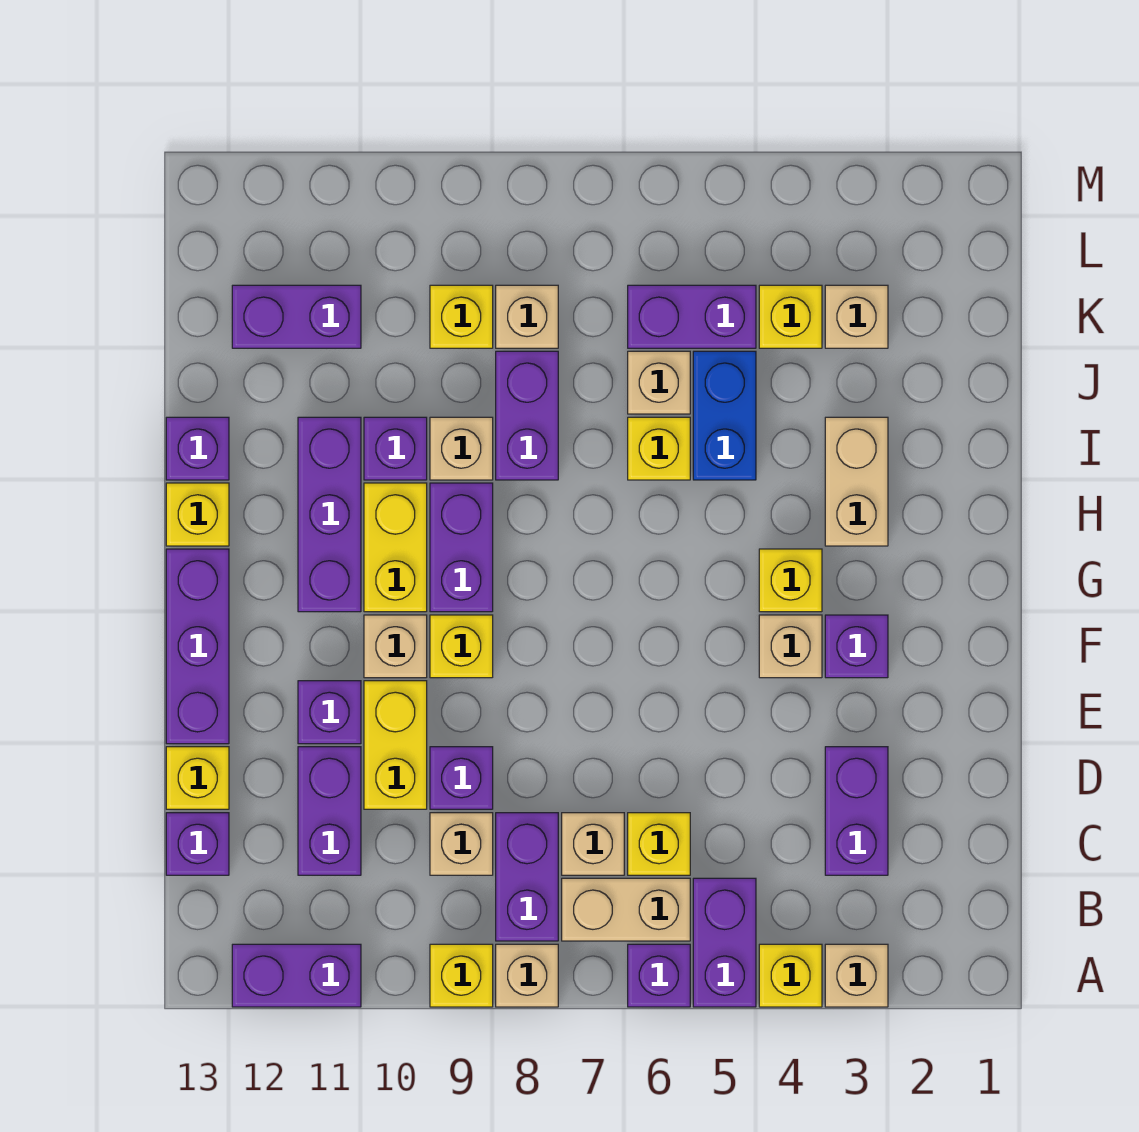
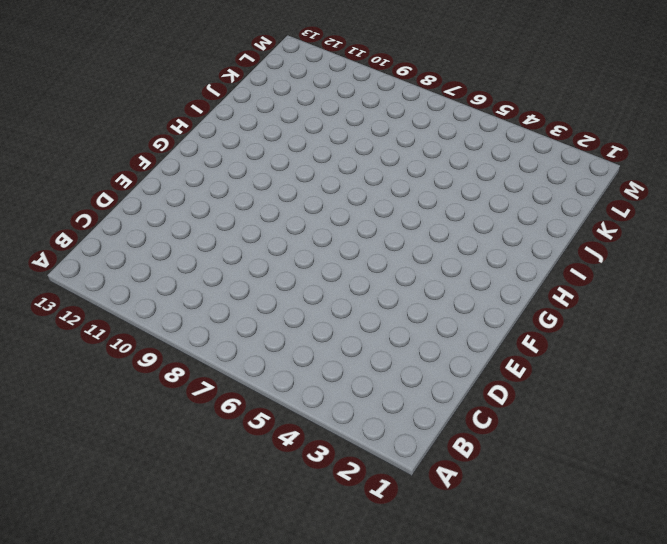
none -> tan brick A3 level 1
none -> yellow brick A4 level 1
none -> purple brick A5:B5 level 1
none -> purple brick A6 level 1

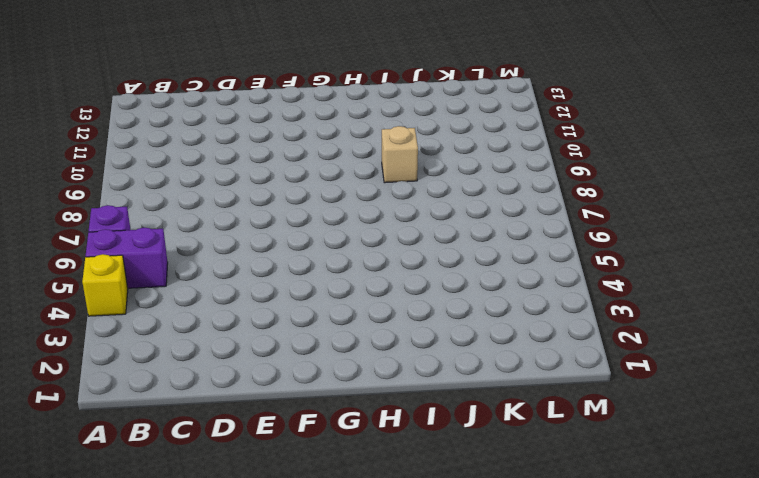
none -> tan brick A3 level 1
none -> tan brick A8 level 1
none -> yellow brick A9 level 1
none -> purple brick A11:A12 level 1

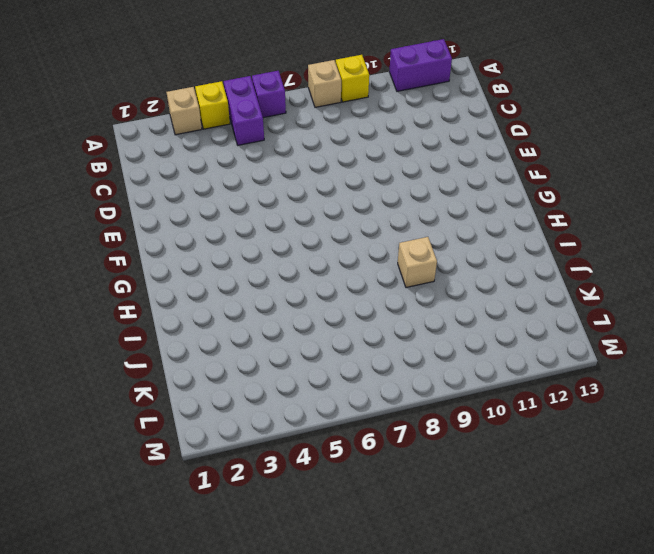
none -> tan brick B6:B7 level 1
none -> purple brick B8:C8 level 1
none -> purple brick C3:D3 level 1
none -> yellow brick C6 level 1

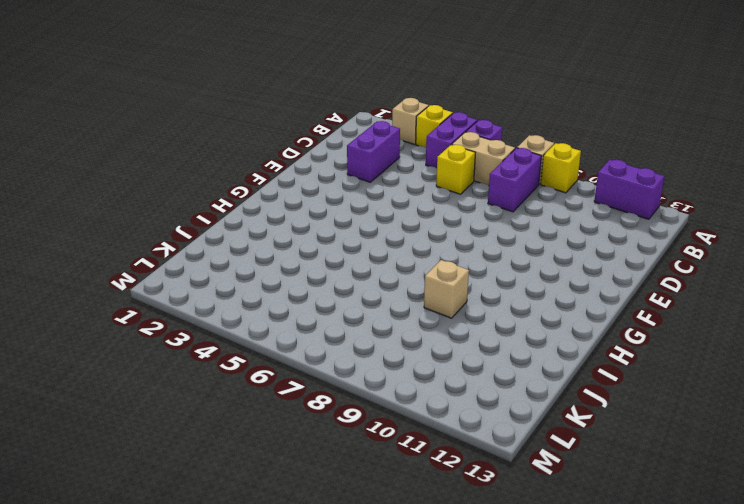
none -> tan brick C7 level 1
none -> tan brick C9 level 1
none -> purple brick C11:D11 level 1
none -> purple brick C13 level 1

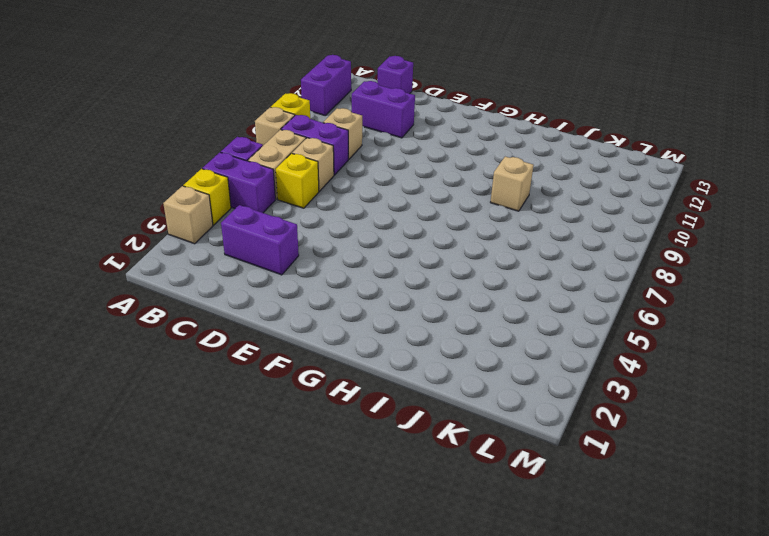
none -> purple brick D9 level 1
none -> yellow brick D10:E10 level 1
none -> yellow brick D13 level 1
none -> purple brick E11 level 1

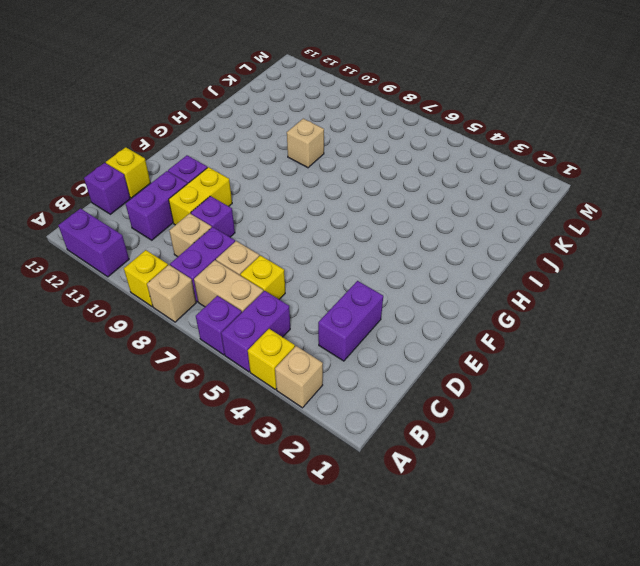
none -> purple brick E13:G13 level 1
none -> purple brick F3 level 1
none -> tan brick F4 level 1
none -> yellow brick F9 level 1

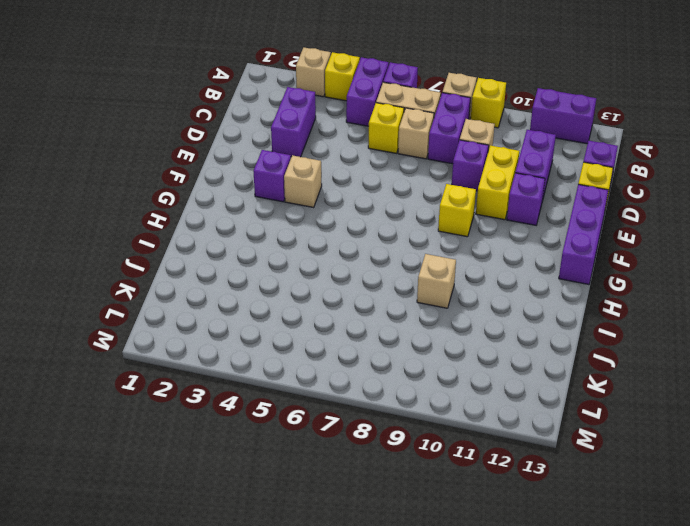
none -> tan brick F10 level 1
none -> yellow brick G4 level 1
none -> purple brick G9:H9 level 1
none -> yellow brick G10:H10 level 1

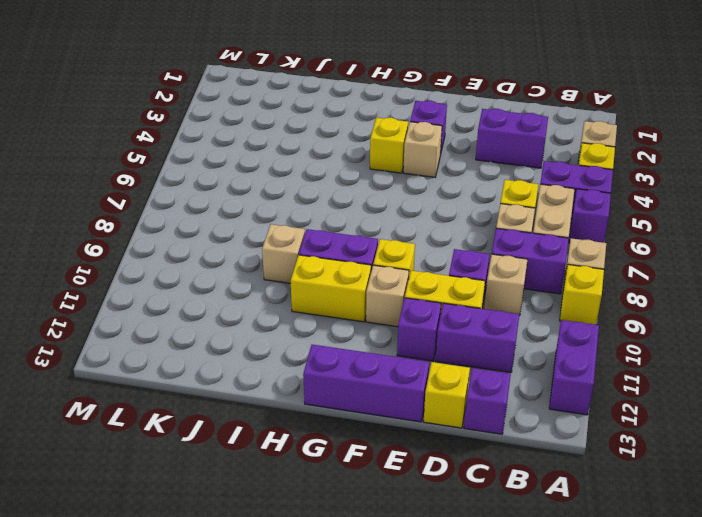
none -> purple brick G11:I11 level 1
none -> tan brick H3:I3 level 1
none -> yellow brick H13 level 1
none -> blue brick I5:J5 level 1

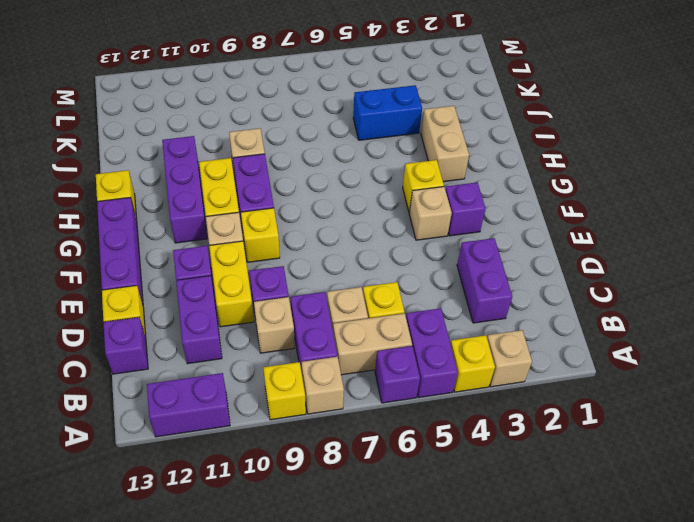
blue brick J4:J5 level 1 -> blue brick I5:J5 level 1
none -> yellow brick I6 level 1
none -> purple brick I8:J8 level 1
none -> purple brick I10 level 1
none -> purple brick I13 level 1

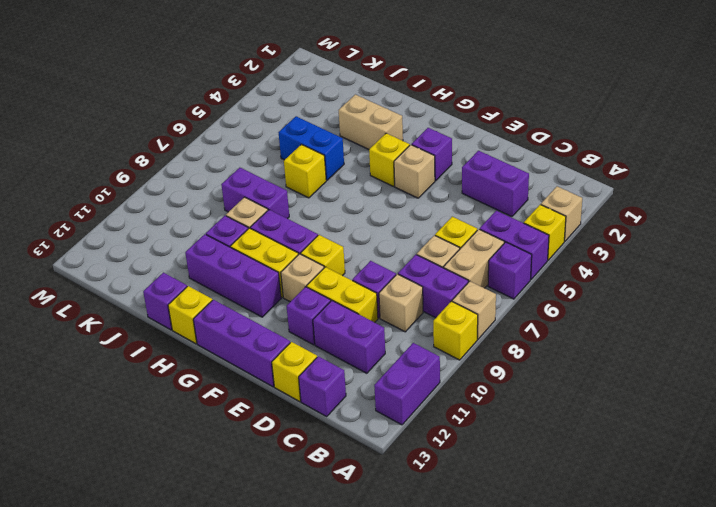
none -> tan brick J6 level 1
none -> tan brick K3 level 1
none -> yellow brick K4 level 1
none -> purple brick K5:K6 level 1

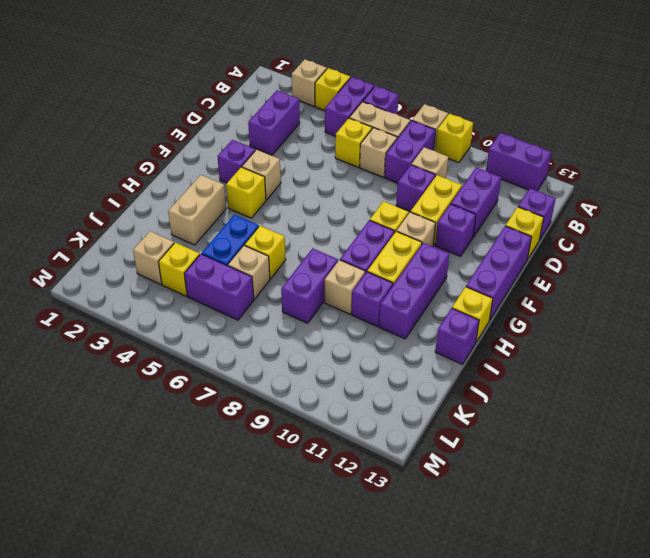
none -> tan brick K8 level 1
none -> yellow brick K9 level 1
none -> purple brick K11:K12 level 1

